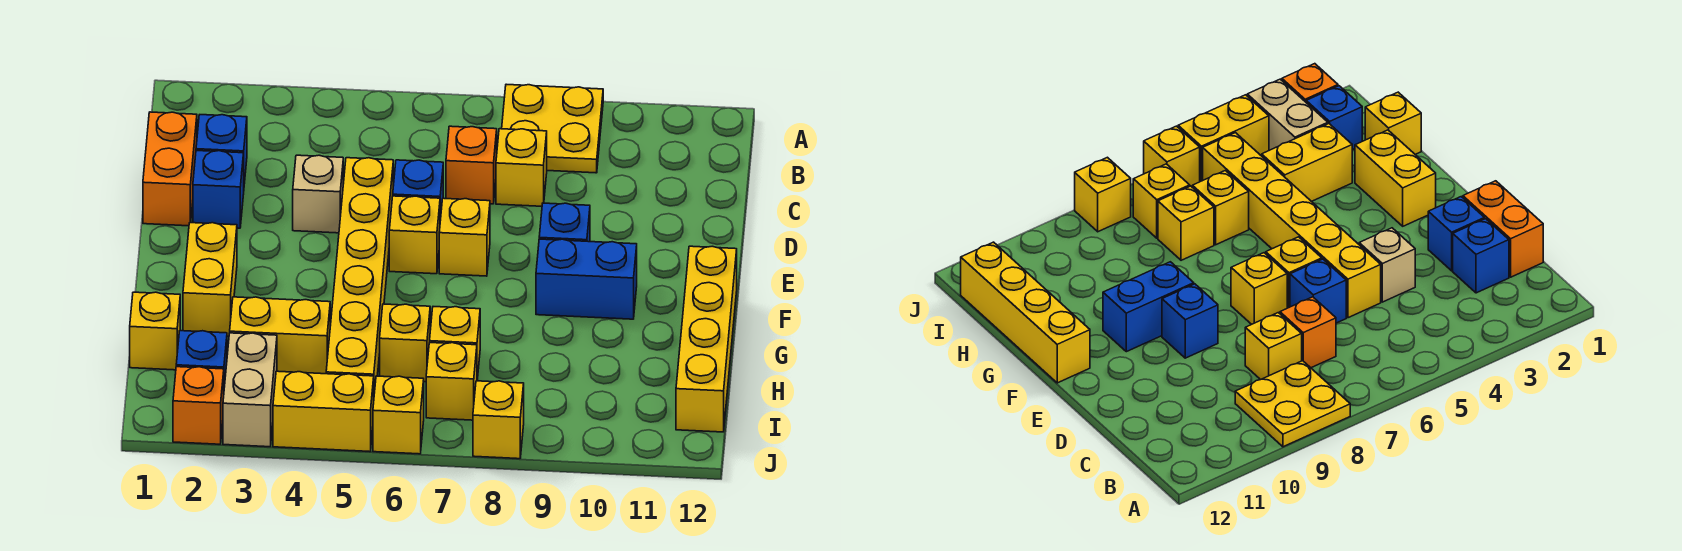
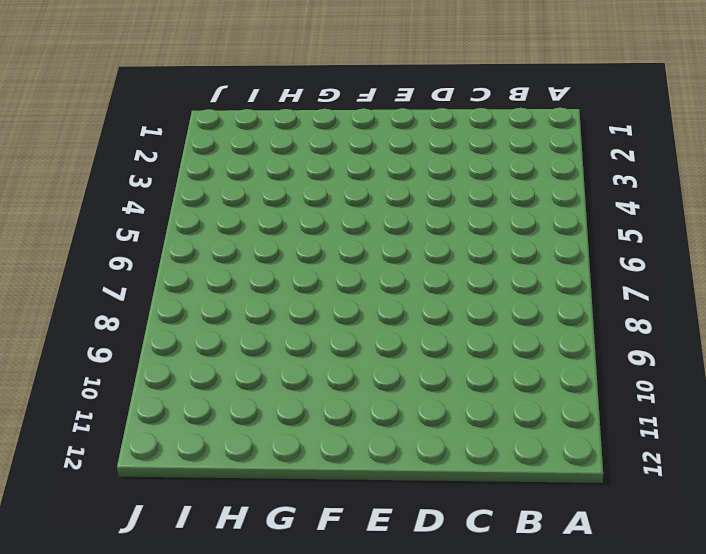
none -> yellow plate A8:B9 level 1
none -> orange brick C1:D1 level 1
none -> blue brick C2 level 1

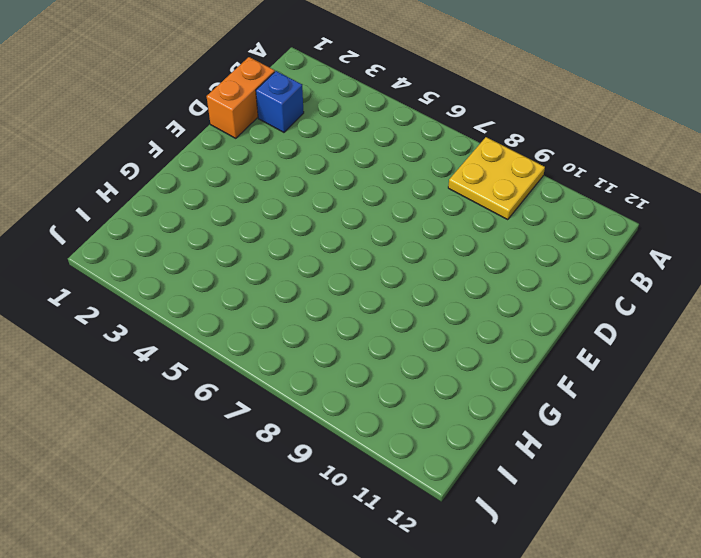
none -> orange brick C7 level 1
none -> yellow brick C8 level 1
none -> blue brick D2 level 1

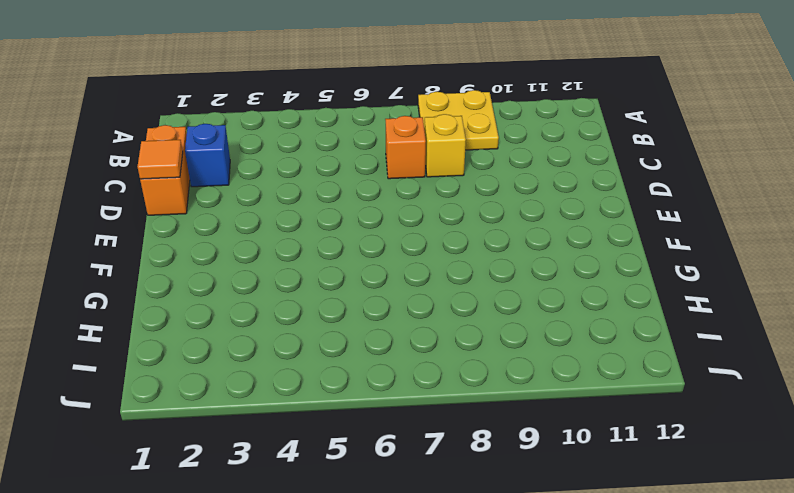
orange tile D1 level 2 -> none
none -> blue brick D2 level 1
none -> tan brick D4 level 1
none -> yellow brick D5:I5 level 1

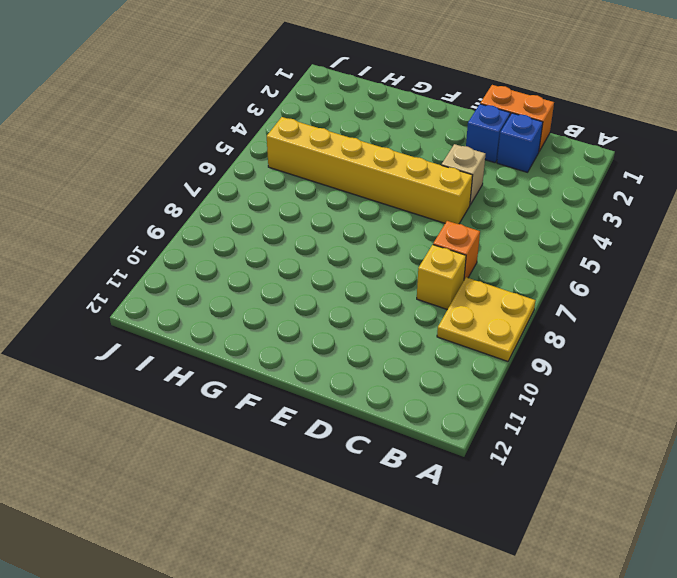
none -> blue brick D6 level 1
none -> yellow brick E6 level 1
none -> yellow brick E7 level 1

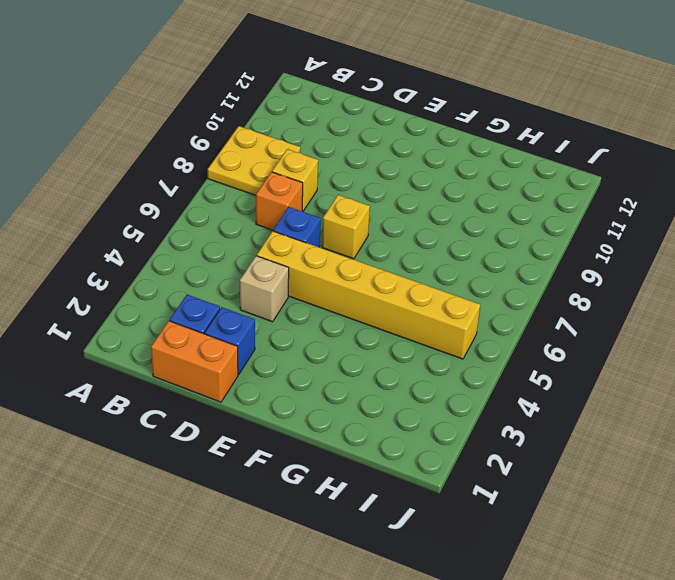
none -> yellow brick E6 level 1
none -> blue brick E9 level 1
none -> yellow brick F2:G2 level 1

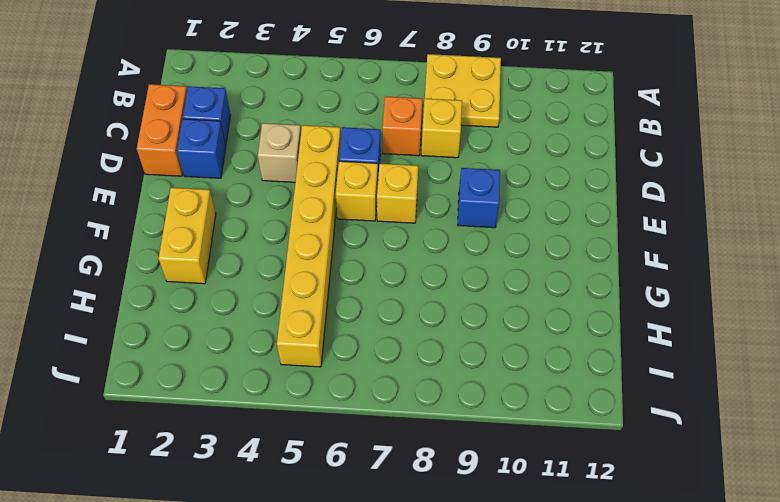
none -> blue brick F9:F10 level 1
none -> yellow brick F12:I12 level 1
none -> yellow brick H1 level 1

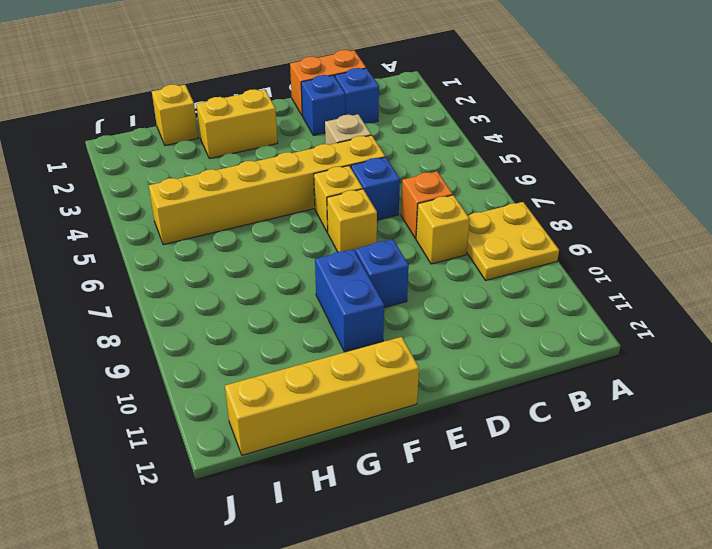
none -> yellow brick H3:H4 level 1
none -> yellow brick H6 level 1
none -> yellow brick H7 level 1

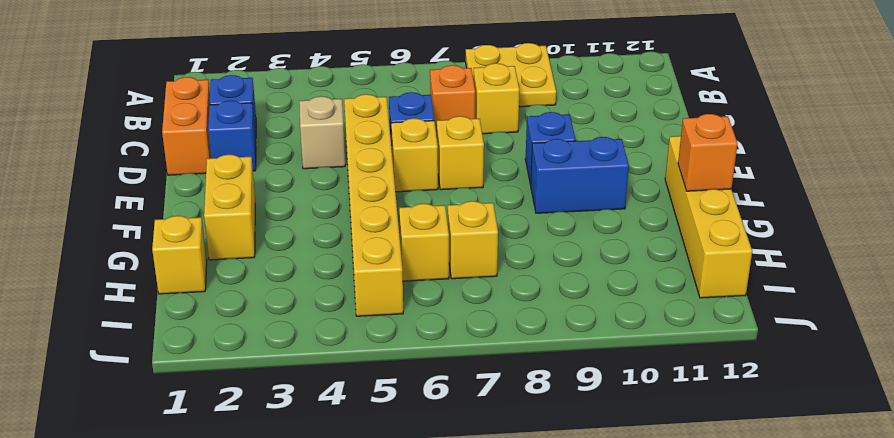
orange brick G12 level 2 -> orange brick J2 level 1
none -> yellow brick H3:H4 level 1
none -> blue brick I2 level 1
none -> tan brick I3:J3 level 1

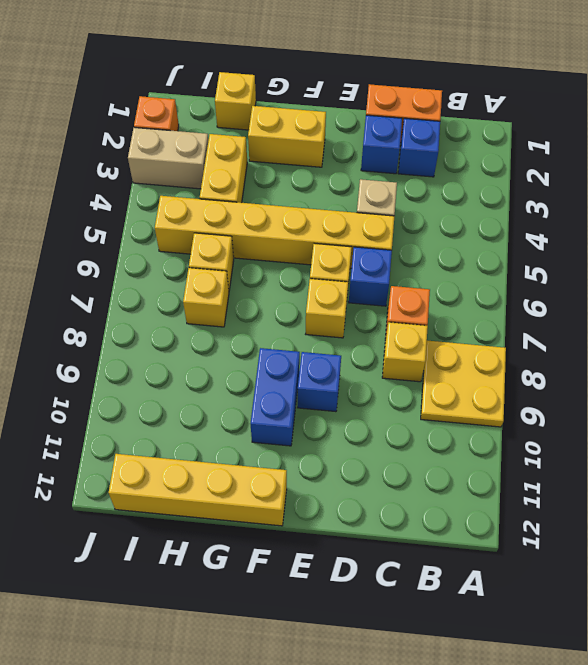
none -> blue brick I2 level 1
none -> yellow brick I7 level 1
none -> yellow brick J4:J5 level 1

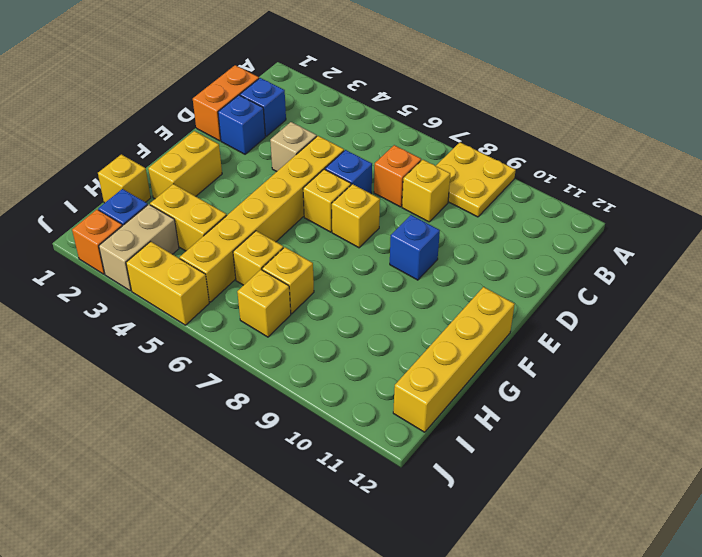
none -> blue brick F9:F10 level 1
none -> yellow brick J6 level 1
none -> yellow brick J8 level 1

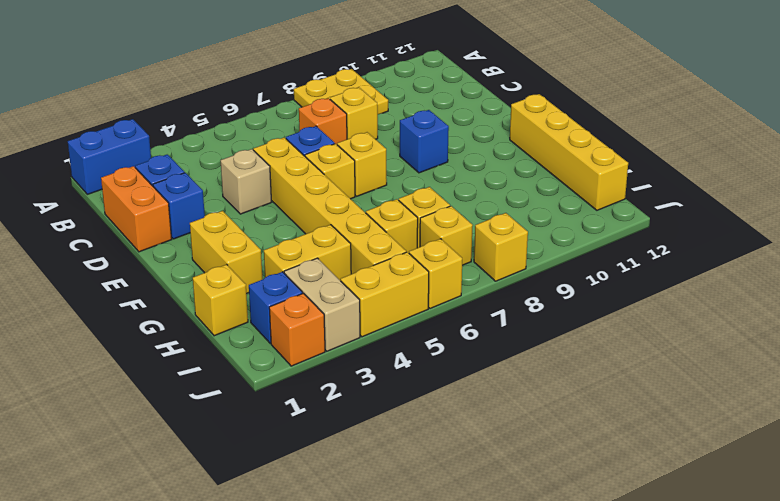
blue brick A1:A2 level 1 -> blue brick F9:F10 level 1

